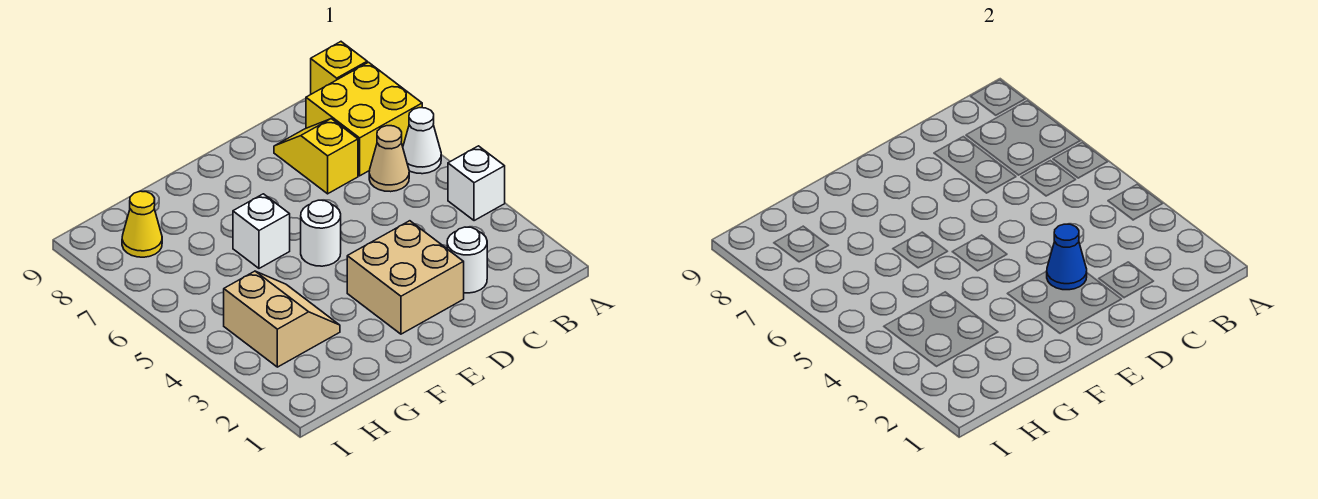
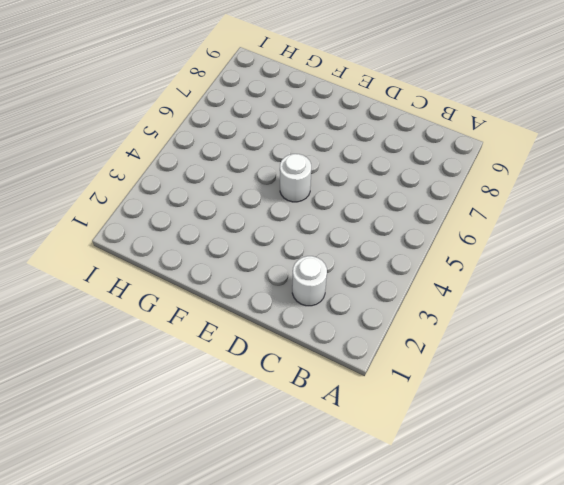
none -> white brick A4 level 1
none -> white cone A6 level 1
none -> yellow brick A7:B8 level 1

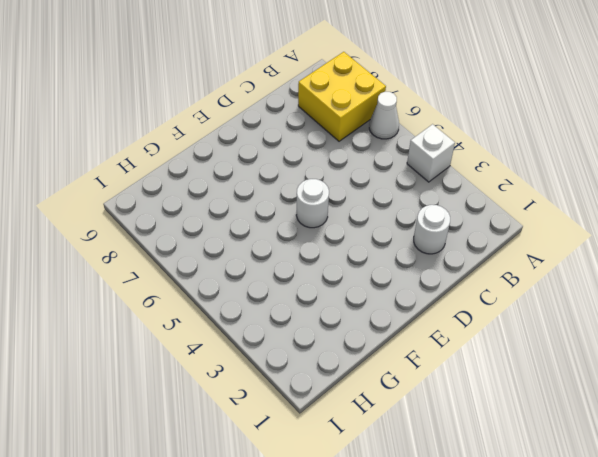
none -> yellow brick A9 level 1
none -> tan cone B6 level 1
none -> yellow slope C7:C8 level 1 top 7

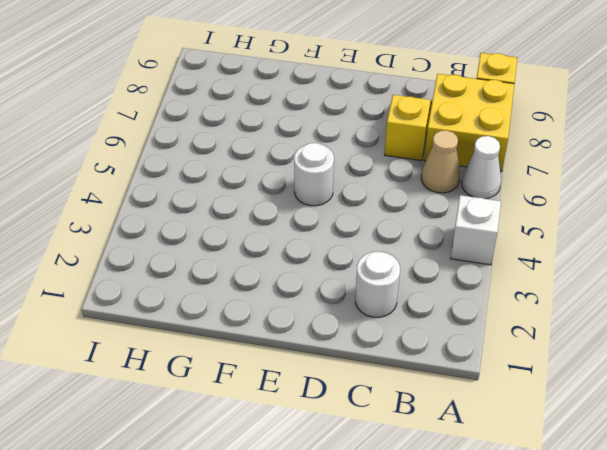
none -> tan brick D2:E3 level 1
none -> white brick F6 level 1
none -> tan slope G3:H4 level 1 top H

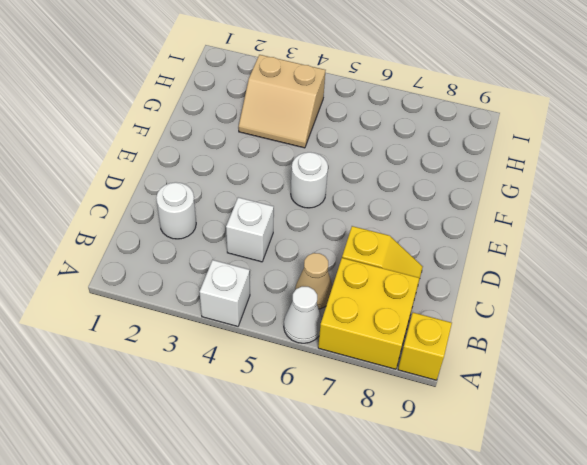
white brick C4 level 1 -> white brick F6 level 1
none -> tan brick D2:E3 level 1
none -> yellow cone H8 level 1
none -> blue cone D3 level 2

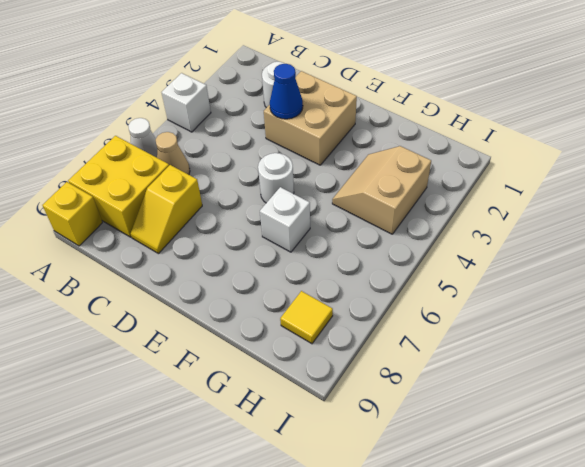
yellow tile H8 level 1 -> yellow cone H8 level 1

